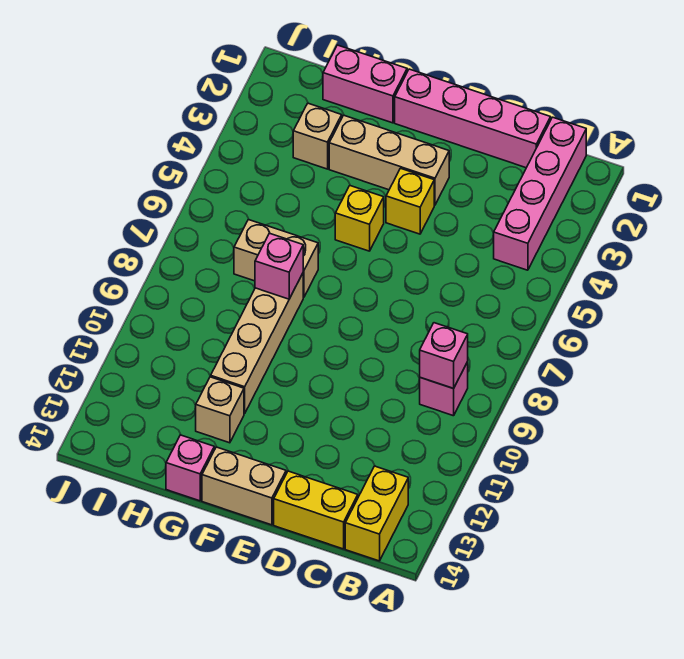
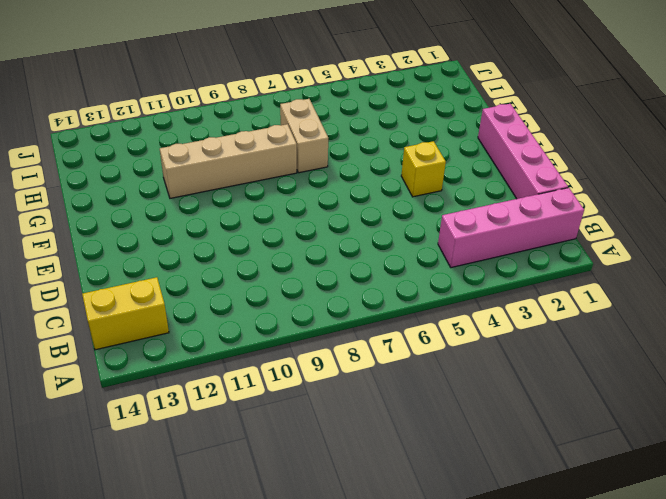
none -> pink brick B9 level 1
none -> yellow brick C14:D14 level 1
none -> tan brick E3:G3 level 1

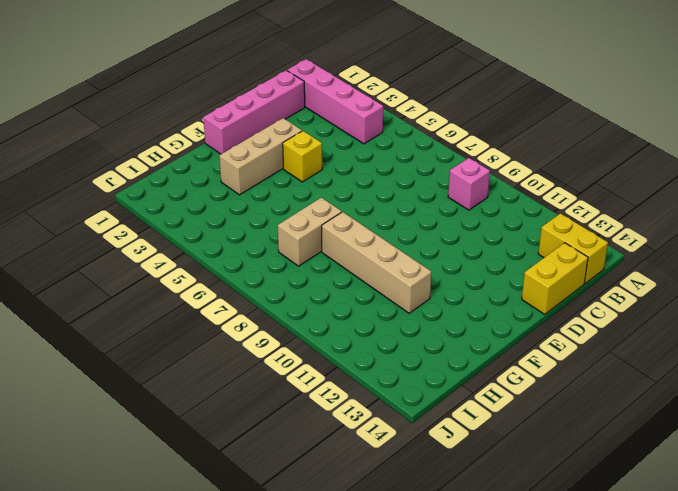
none -> tan brick E14:F14 level 1
none -> yellow brick F5 level 1
none -> pink brick G1:H1 level 1

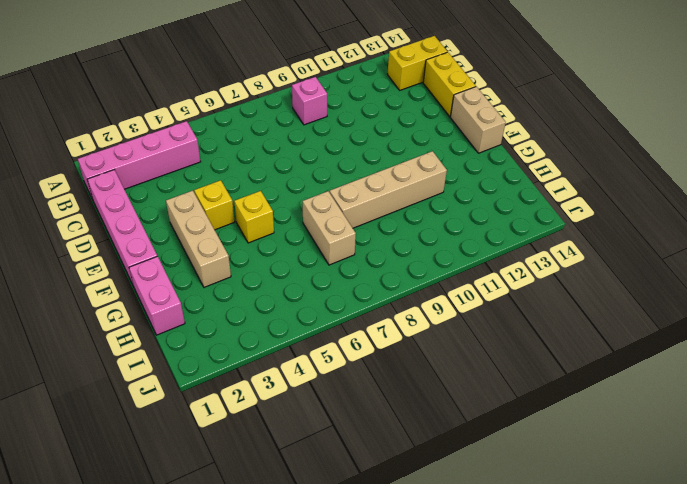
none -> tan brick G12 level 1
none -> pink brick G14 level 1
none -> tan brick H3 level 1

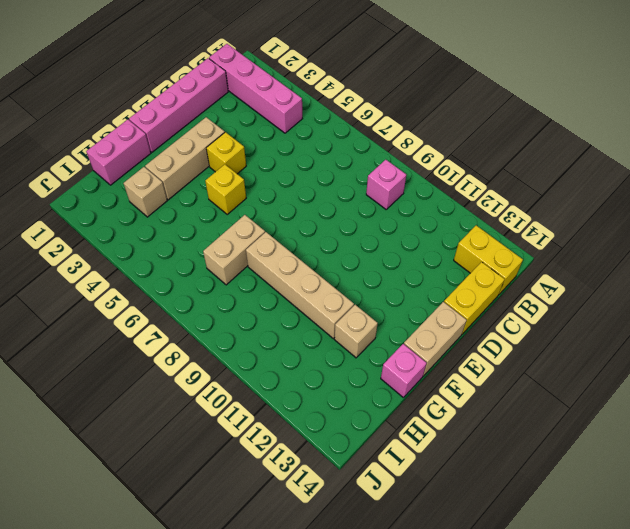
none -> pink brick B9 level 2
none -> pink brick G8 level 2

